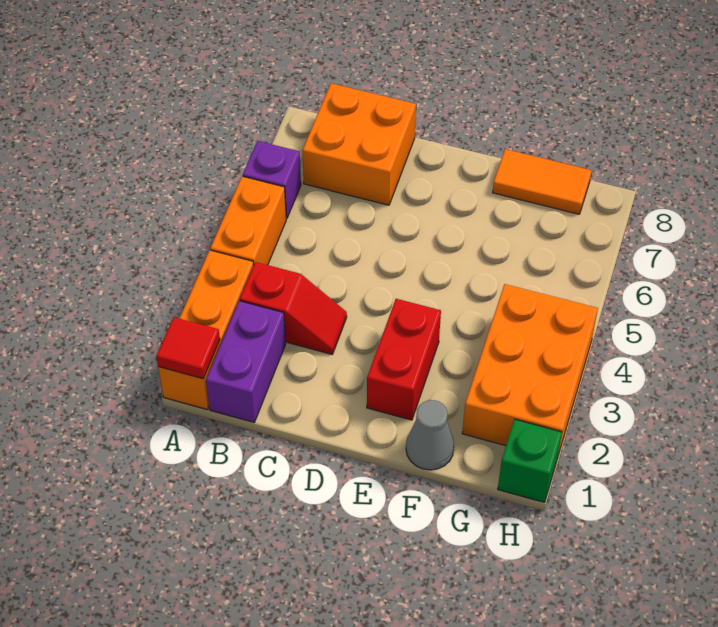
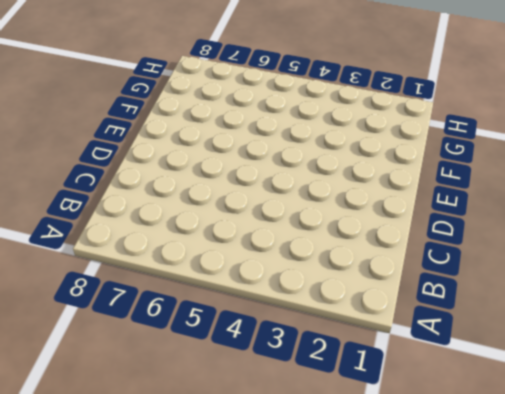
none -> orange brick A1:A3 level 1
none -> orange brick A4:A5 level 1
none -> purple brick A6 level 1

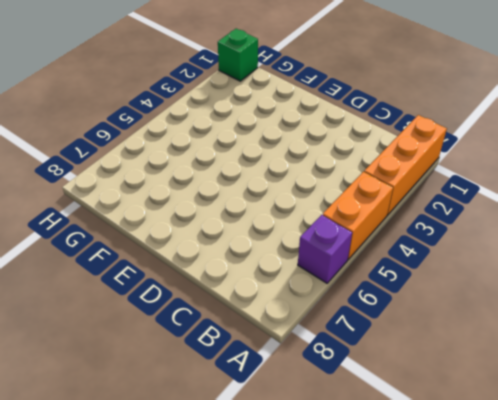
none -> purple brick B1:B2 level 1
none -> red slope B3:C3 level 1 top B
none -> orange brick B7:C8 level 1

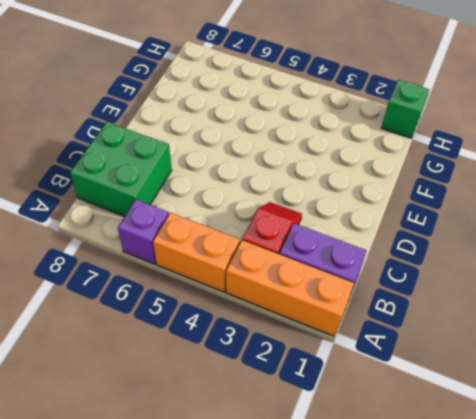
green brick B7:C8 level 1 -> orange brick B7:C8 level 1
none -> red brick E2:E3 level 1
none -> grey cone F1 level 1
none -> orange tile F8:G8 level 1

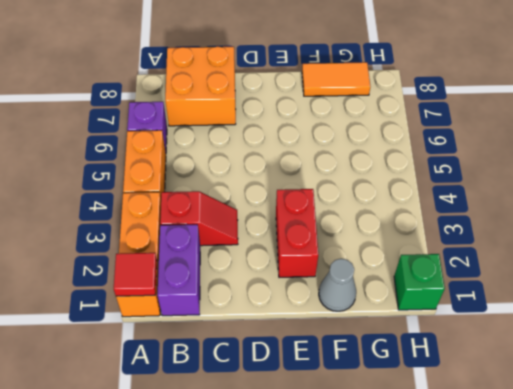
none -> orange brick G2:H4 level 1

